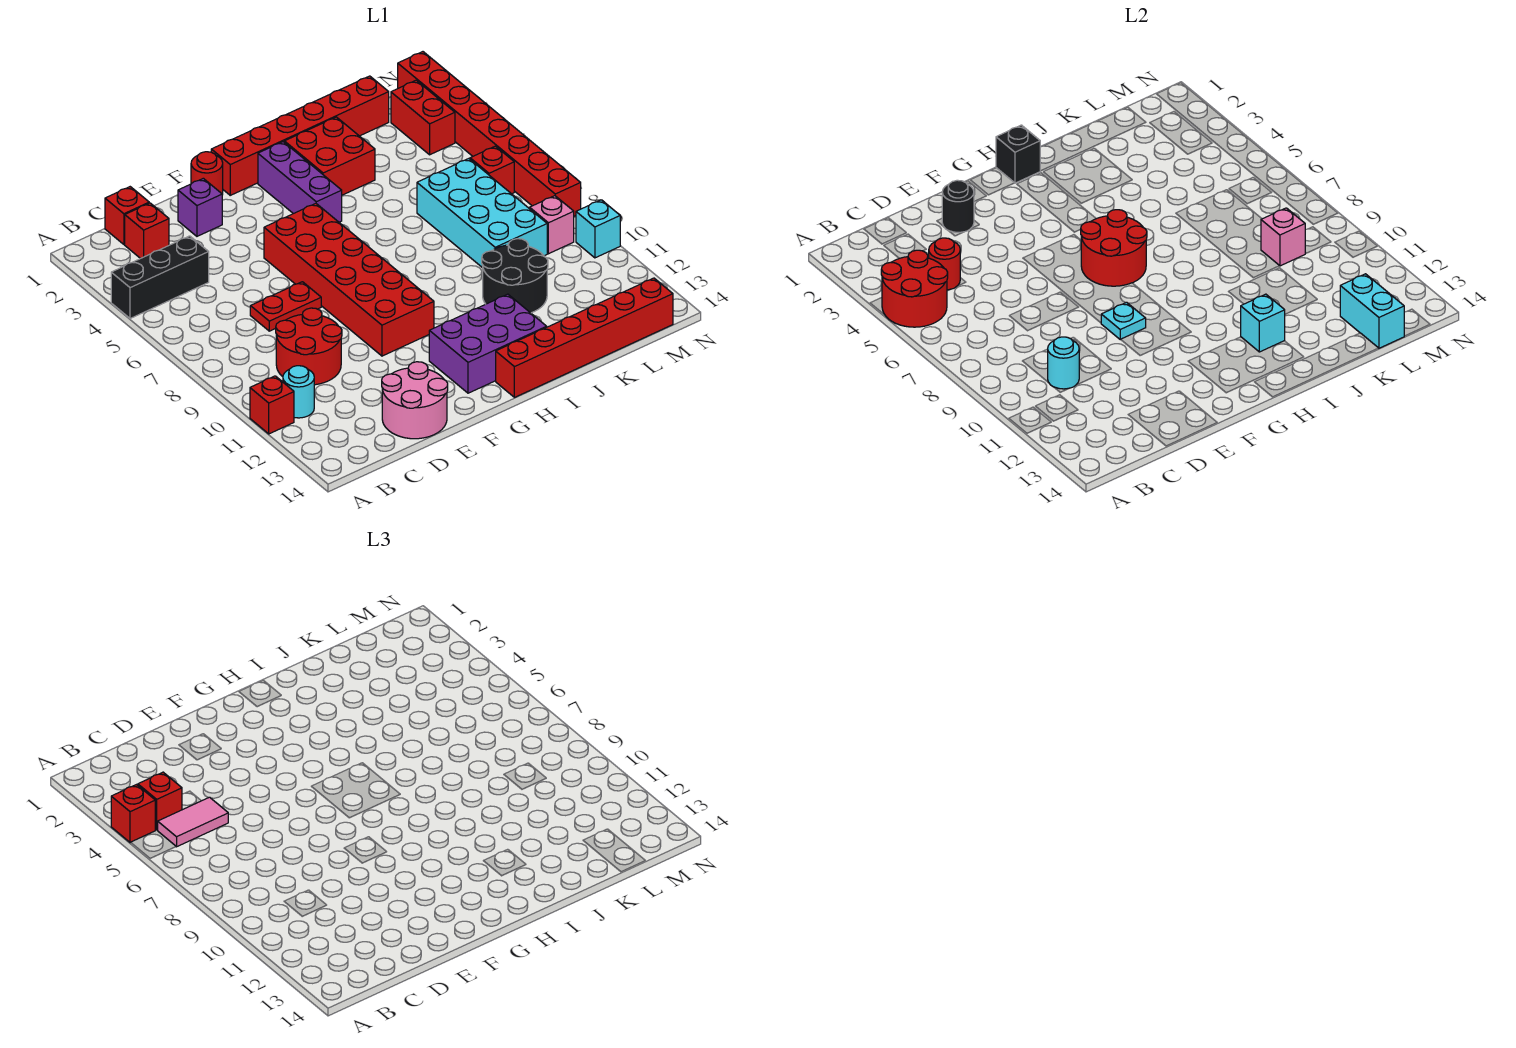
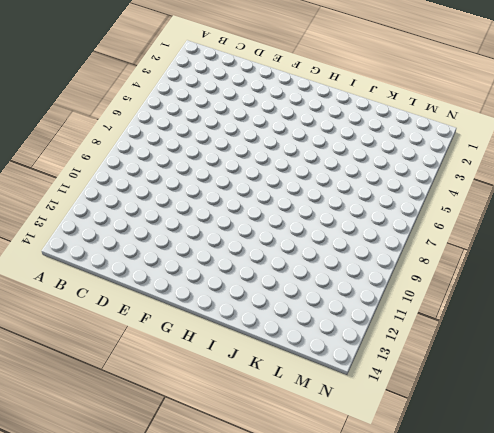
none -> black brick A4:C4 level 1
none -> red brick A11 level 1
none -> cyan round brick B11 level 1
none -> red brick C1 level 1

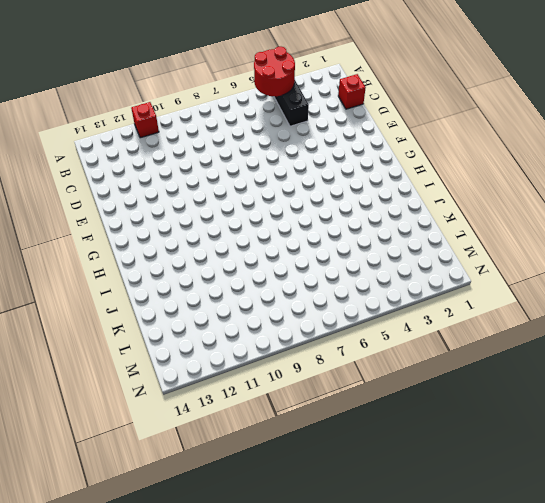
none -> cyan round brick B11 level 1
none -> red brick C2 level 1
none -> red round brick C9:D10 level 1
none -> red plate D7:E7 level 1

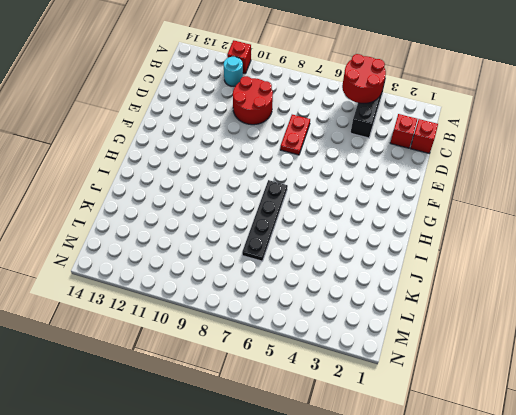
black plate H7:K7 level 1 -> cyan brick K6:L9 level 1
none -> pink round brick D13:E14 level 1
none -> purple brick E2 level 1
none -> red round brick F1 level 1
none -> red brick F5:G10 level 1

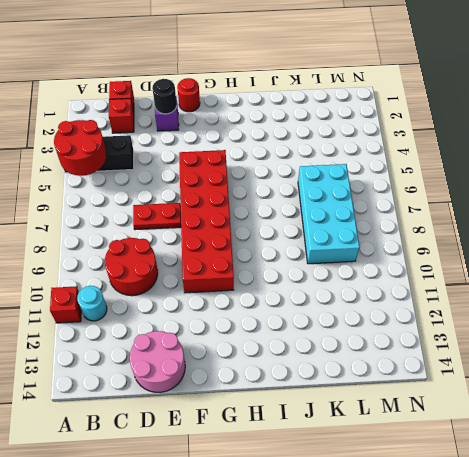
none -> red brick G1:L1 level 1
none -> purple brick G12:I13 level 1
none -> purple brick H2:H4 level 1
none -> red brick H14:M14 level 1

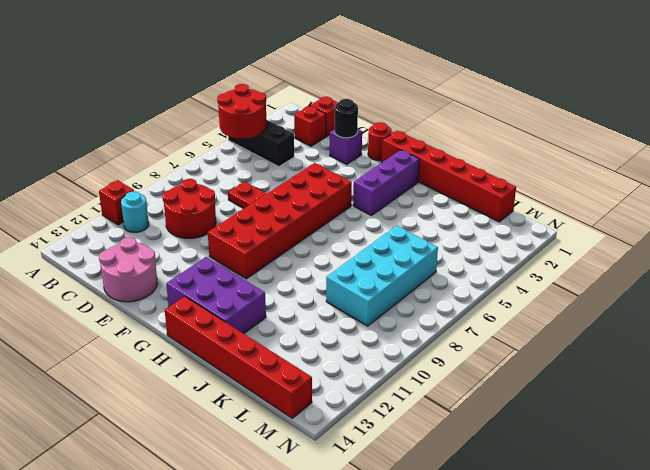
none -> red brick I2:J3 level 1
none -> black round brick J10:K11 level 1
none -> red brick M2:M3 level 1
none -> red brick M6 level 1

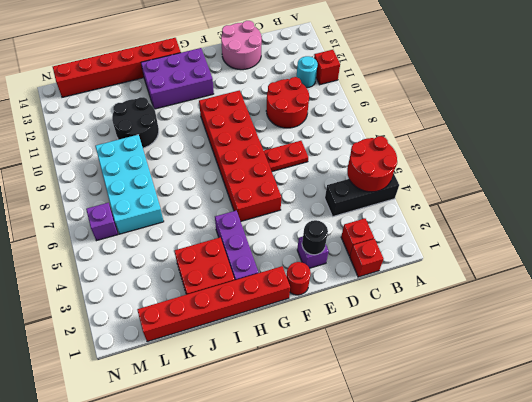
purple brick M6 level 1 -> red brick M6 level 1
none -> red brick M2:M3 level 1
none -> pink brick M9 level 1
none -> red brick N1:N8 level 1
none -> cyan brick N10 level 1

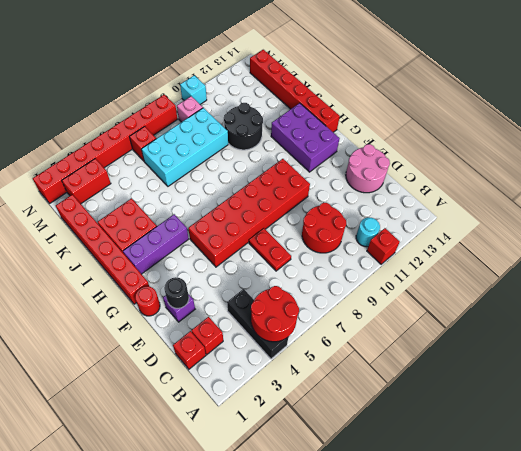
none -> red round brick C4 level 2
none -> cyan round brick C10 level 2
none -> cyan plate F9 level 2
none -> red round brick G6:H7 level 2

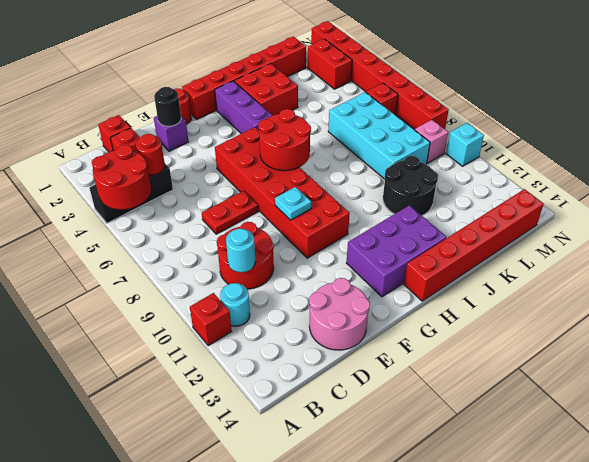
none -> black brick H1 level 2
none -> cyan brick I12 level 2
none -> pink brick L9 level 2
none -> cyan brick L13:L14 level 2

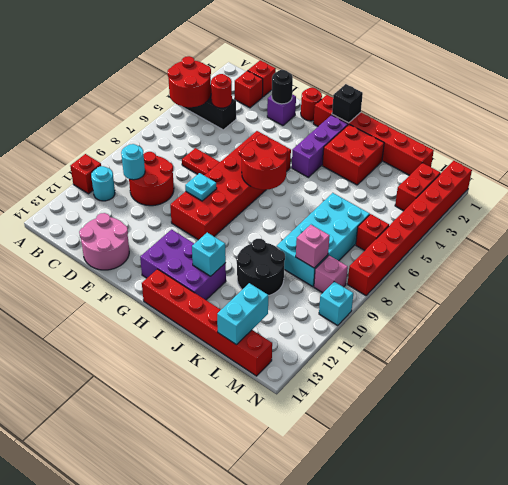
none -> red brick A4 level 3
none -> red brick B4 level 3
none -> pink tile B5:C5 level 3

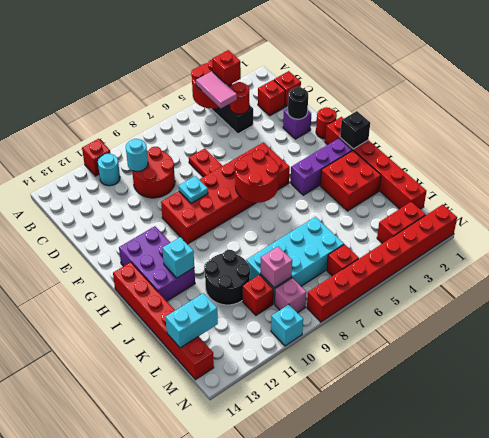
red brick L10 level 1 -> red brick A4 level 3
none -> pink round brick D13:E14 level 1

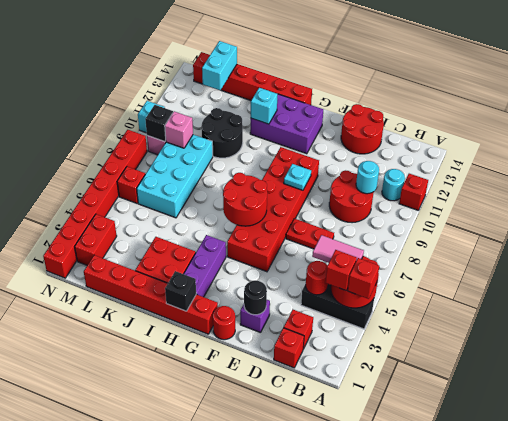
red round brick D13:E14 level 1 -> pink round brick D13:E14 level 1
black brick M9 level 2 -> none

